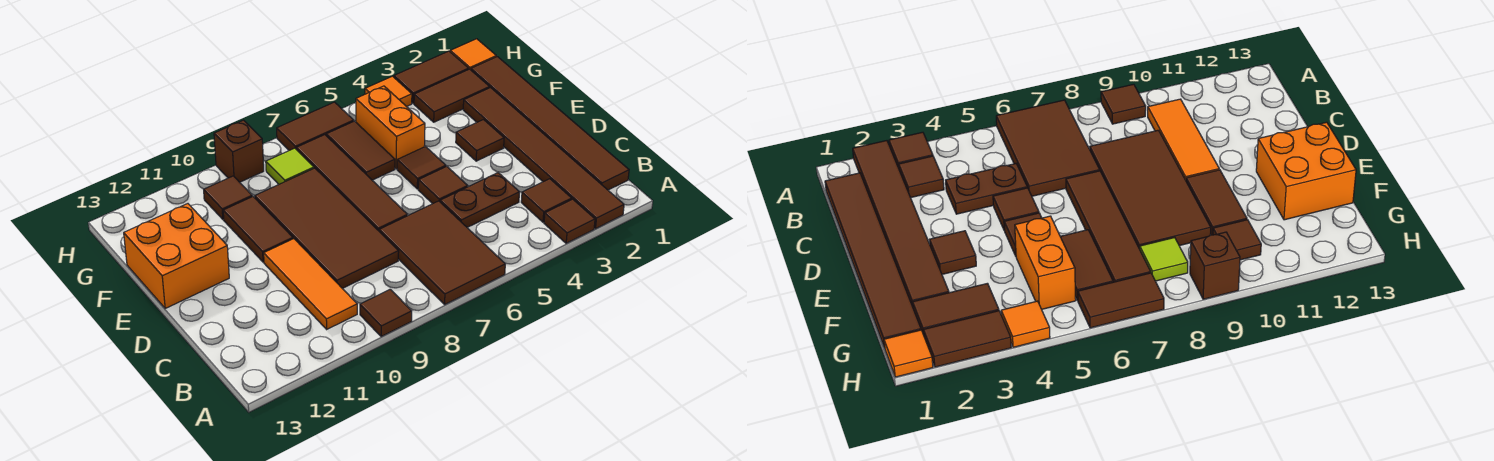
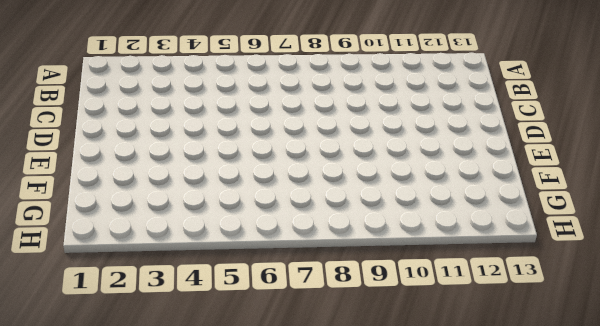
none -> brown tile A2:F2 level 1
none -> brown tile A3 level 1
none -> brown tile A6:C7 level 1

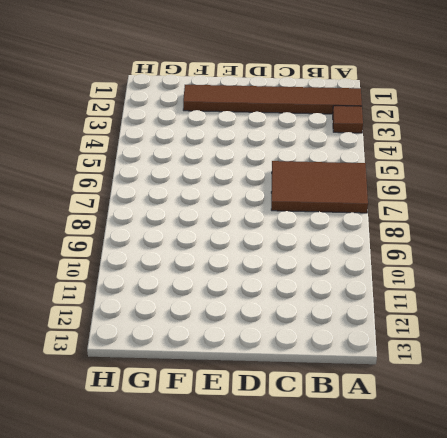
none -> brown tile A9 level 1
none -> brown tile B1:G1 level 1
none -> brown tile B3 level 1

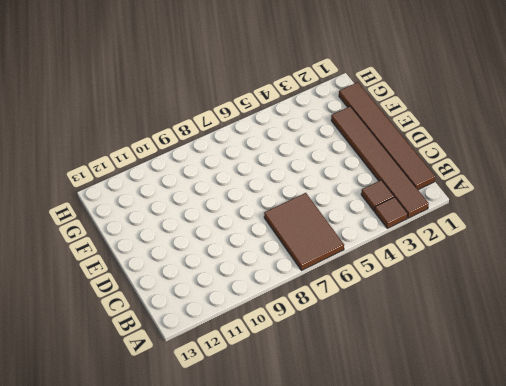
none -> brown tile A9 level 1
none -> orange tile B10:D10 level 1
none -> brown plate C4:C5 level 1

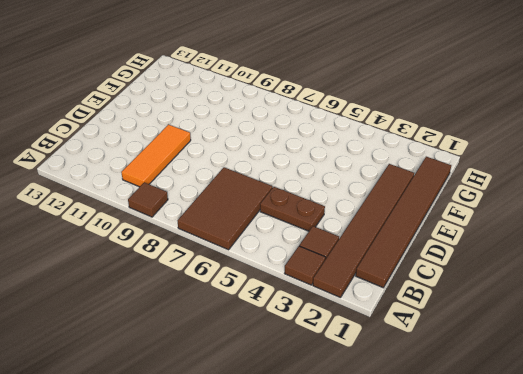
none -> brown tile C8:F9 level 1
none -> brown tile D5 level 1
none -> brown tile D7:G7 level 1

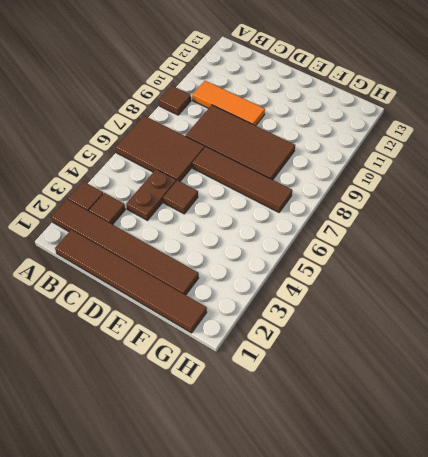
none -> brown tile E3 level 1
none -> brown tile E5 level 1
none -> brown tile E10:F10 level 1

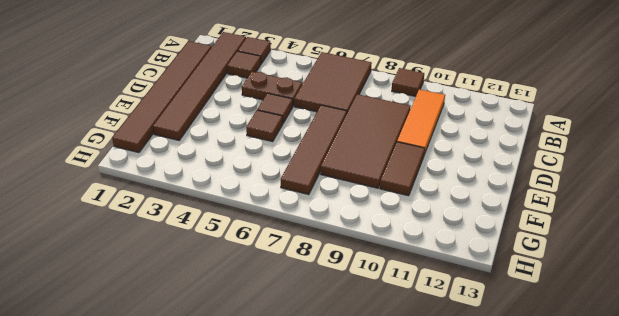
none -> brown tile E3 level 1
none -> orange brick E12:F13 level 1
none -> orange brick F5:G5 level 1

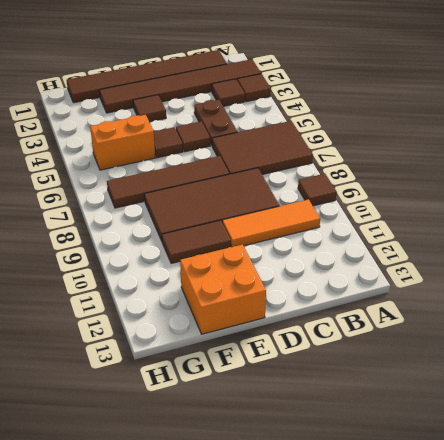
none -> brown tile F6:G6 level 1
none -> brown tile G2:G3 level 1
none -> lime tile G8 level 1

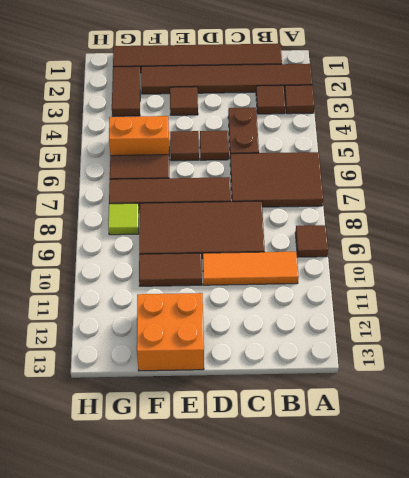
none -> brown tile G10 level 1
none -> orange tile H1 level 1
none -> brown tile H2:H3 level 1

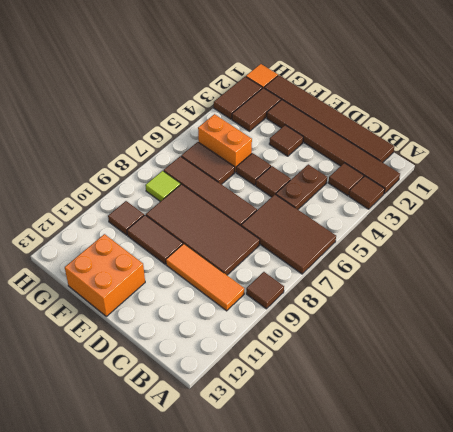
none -> orange tile H4 level 1
none -> brown tile H6:H7 level 1
none -> brown brick H9 level 1

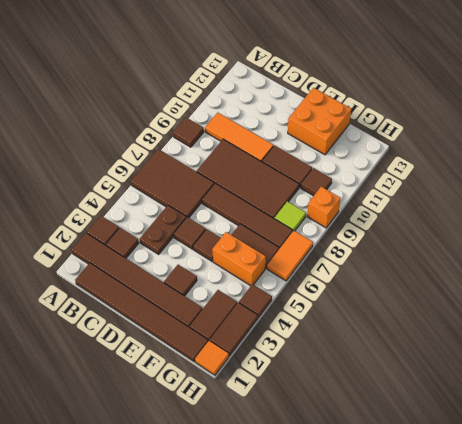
brown tile H4 level 1 -> orange tile H4 level 1
orange tile H6:H7 level 1 -> brown tile H6:H7 level 1
orange brick H9 level 1 -> brown brick H9 level 1

